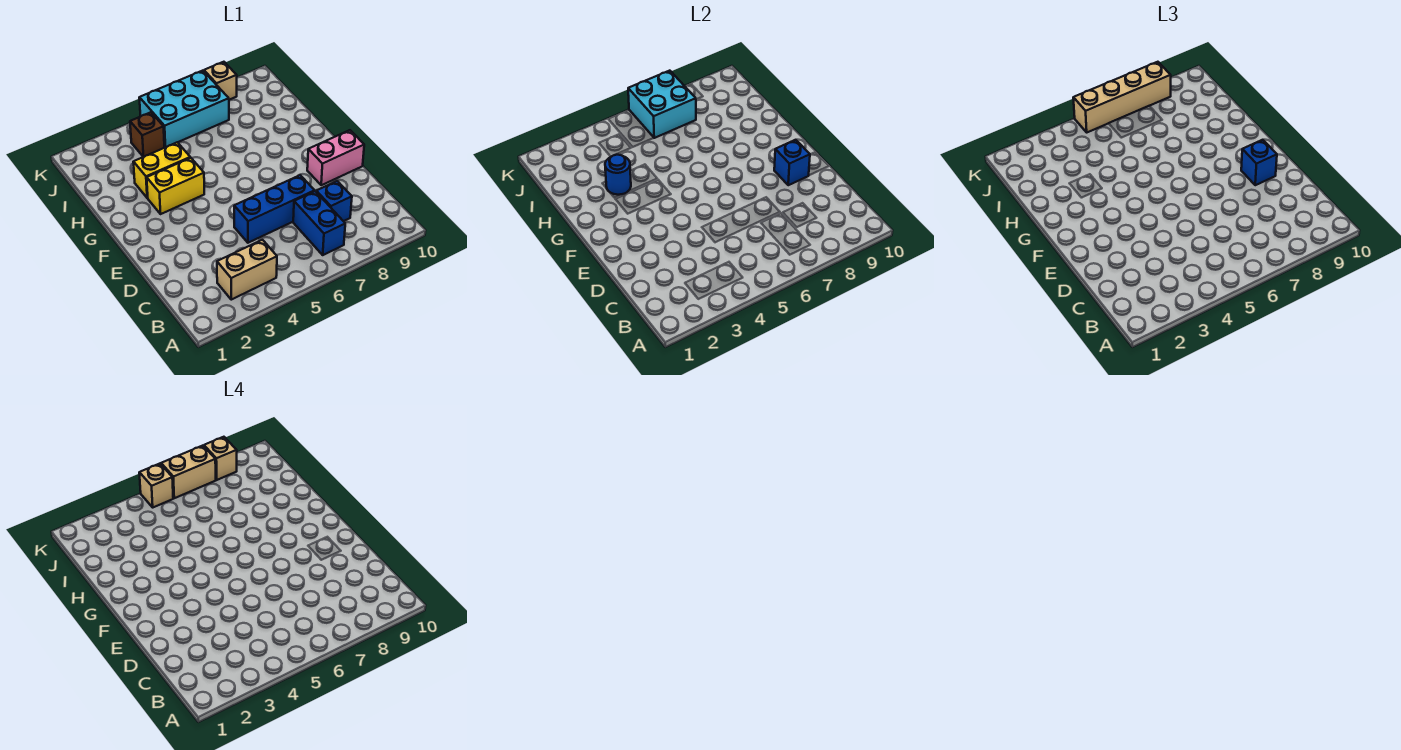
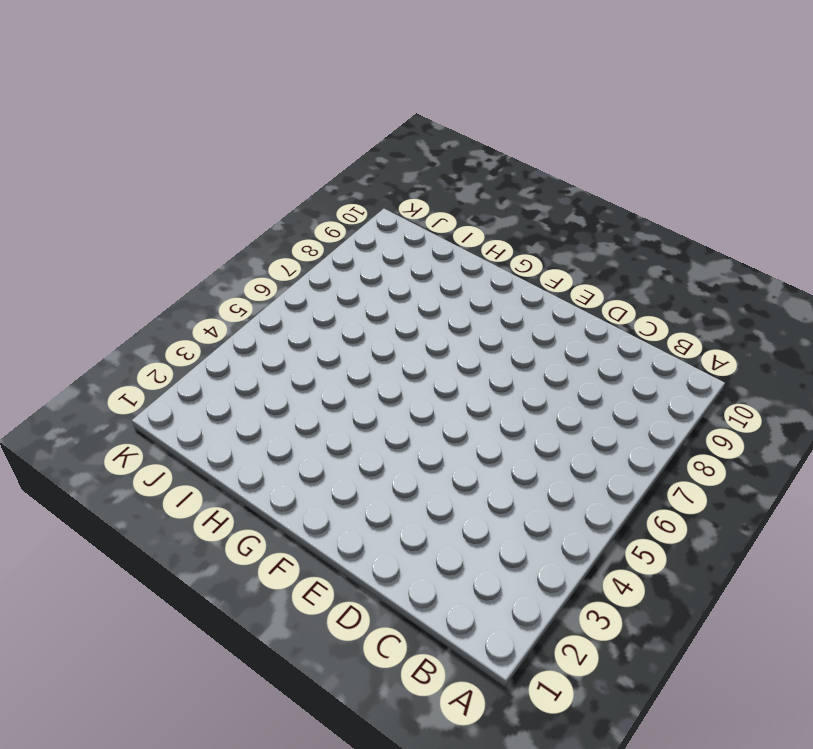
none -> tan brick B3:B4 level 1
none -> blue brick B7:C7 level 1
none -> blue brick C8 level 1

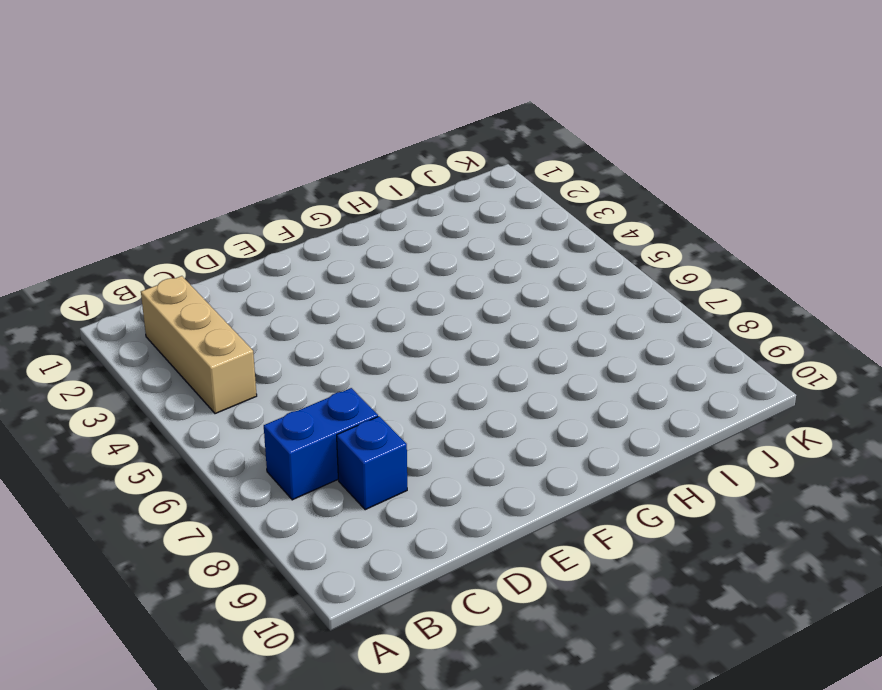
tan brick B2:B4 level 1 -> tan brick B3:B4 level 1
none -> blue brick D5:D7 level 1
none -> pink brick E9:E10 level 1
none -> yellow brick G3:G4 level 1

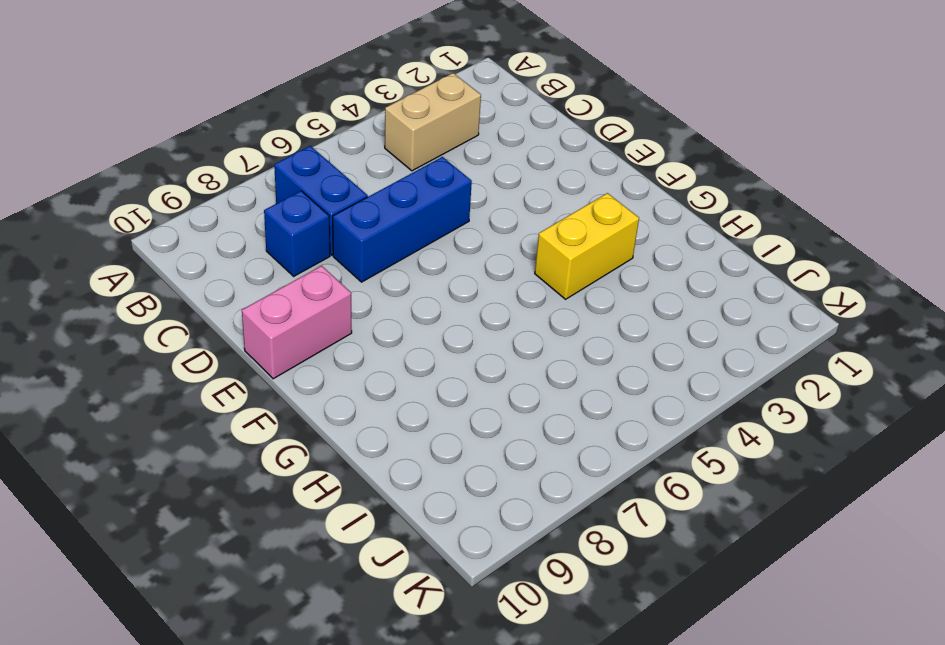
none -> yellow brick H3:H4 level 1
none -> brown brick J4 level 1
none -> cyan brick J5:K7 level 1

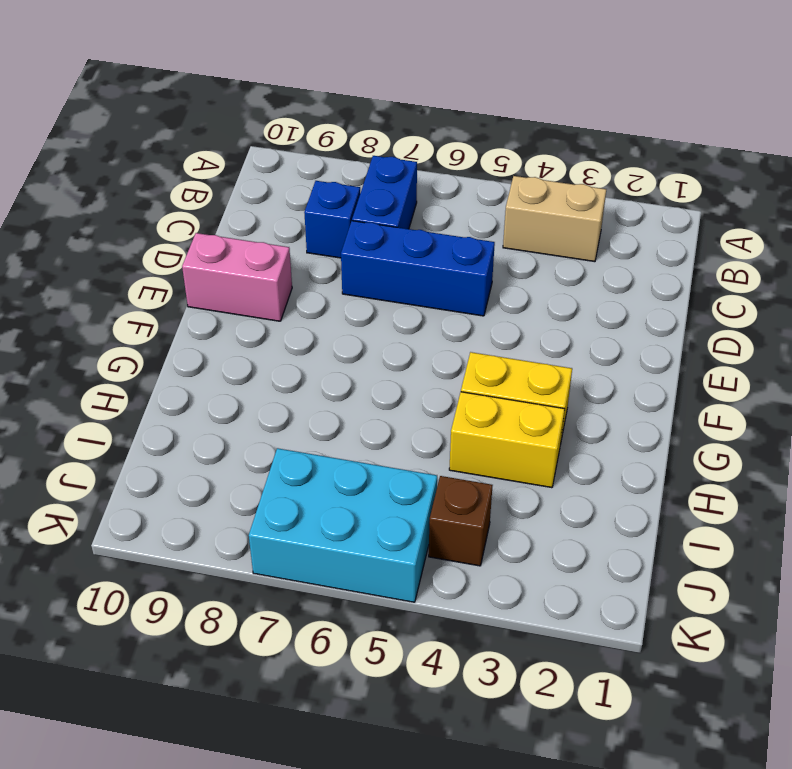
none -> tan brick K8 level 1
none -> blue brick E9 level 2
none -> blue round brick H3 level 2

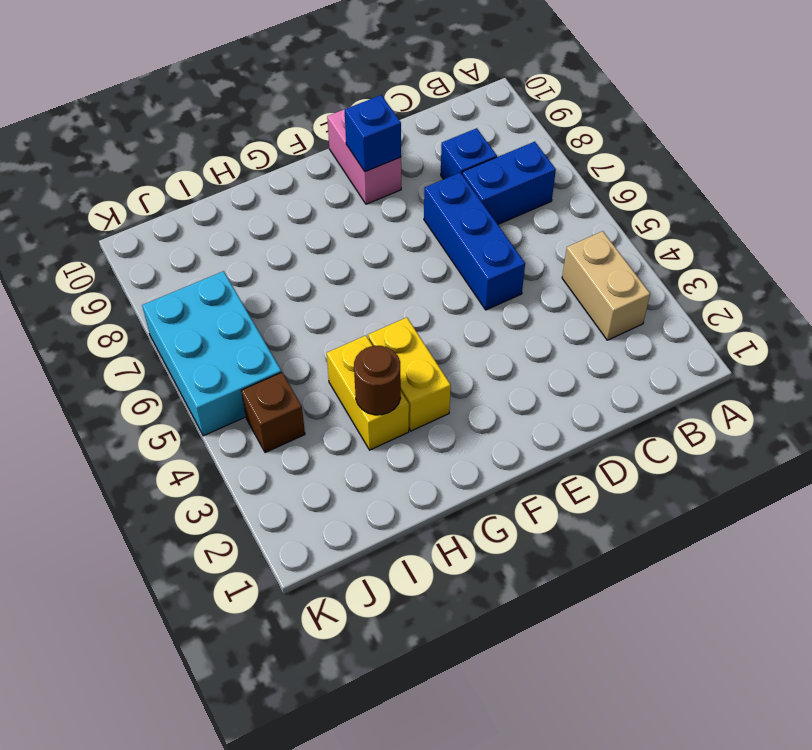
brown round brick H3 level 2 -> blue round brick H3 level 2
none -> tan brick K8 level 1
none -> cyan brick J6:K7 level 2
none -> blue brick E9 level 3

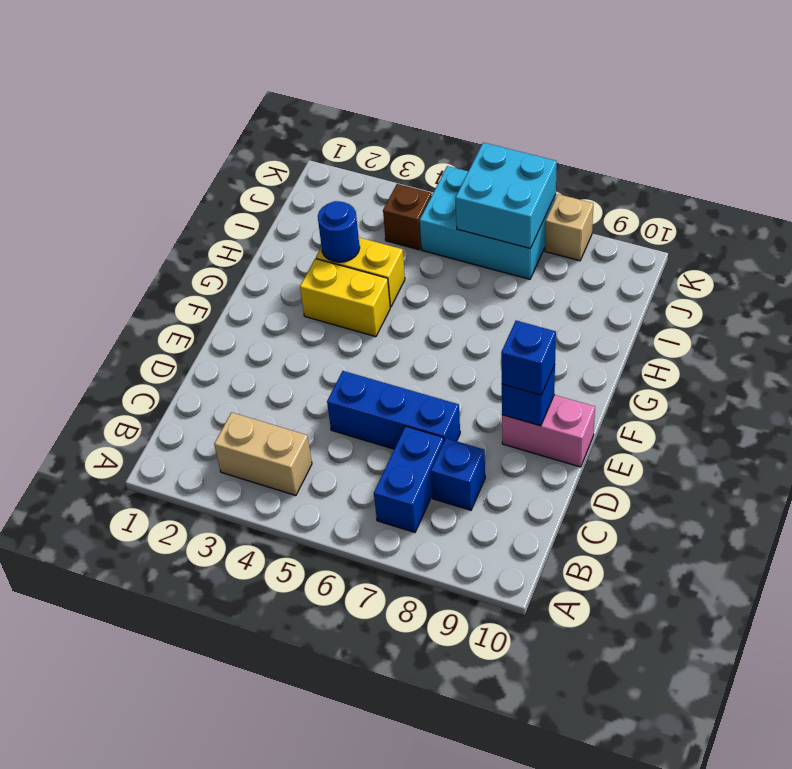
none -> tan brick K5:K8 level 3
none -> tan brick K5 level 4
none -> tan brick K6:K7 level 4

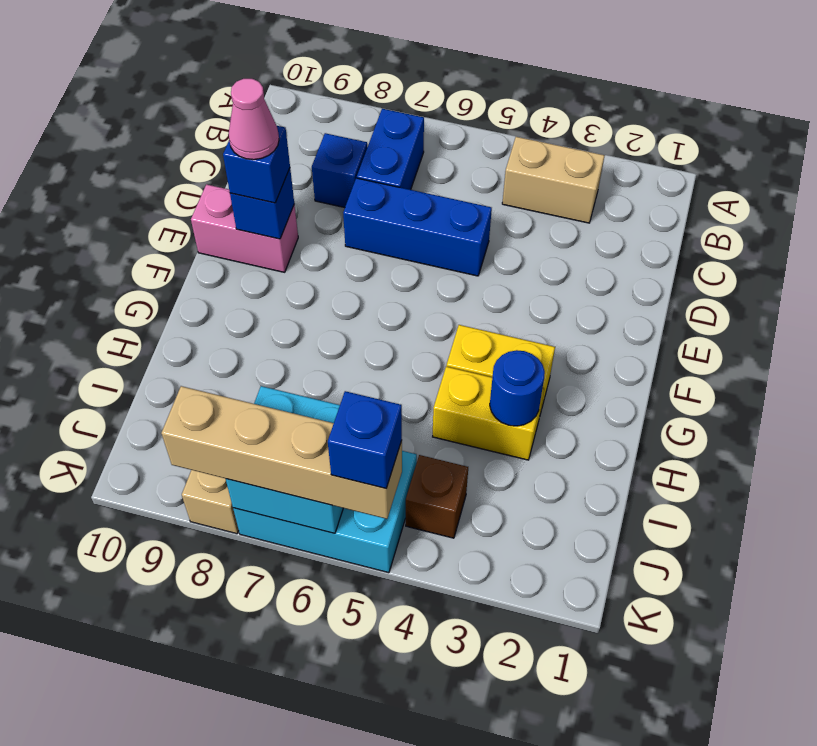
pink cone E9 level 4 -> none
blue brick K5 level 4 -> tan brick K5 level 4
none -> tan brick K6:K7 level 4
none -> tan brick K8 level 4

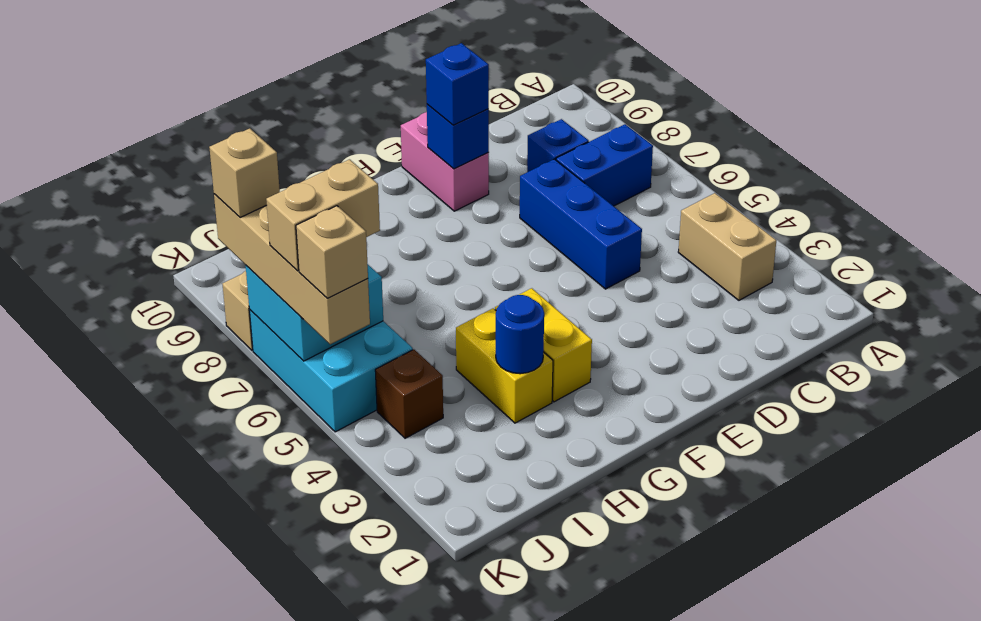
tan brick J6:K6 level 4 -> tan brick K6:K7 level 4

